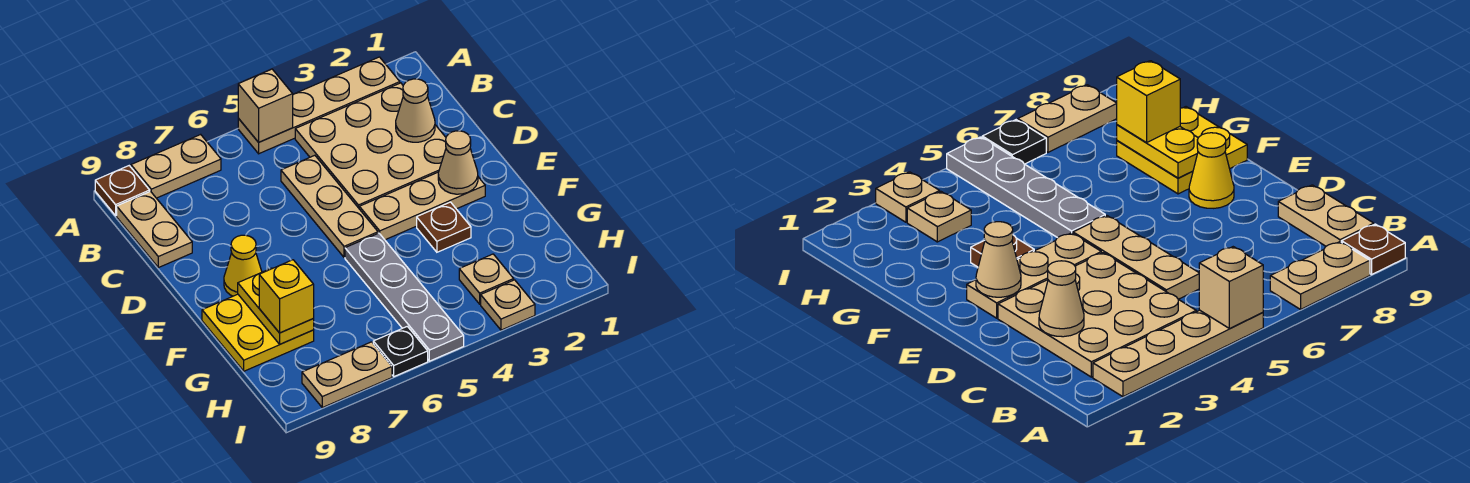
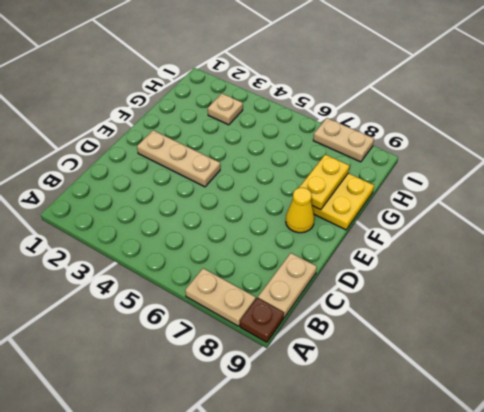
none -> tan plate A2:A5 level 1
none -> tan plate B2:D4 level 1
none -> tan plate C5:E5 level 1

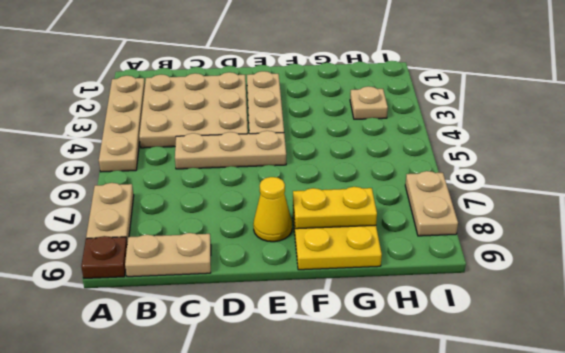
none -> brown plate F3 level 1
none -> grey plate F5:I5 level 1
none -> tan plate I3 level 1

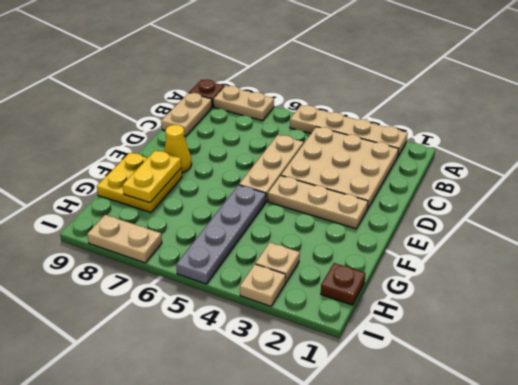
brown plate H1 level 1 -> brown plate F3 level 1
none -> black plate I6 level 1
none -> tan brick A5 level 2
none -> tan cone C2 level 2

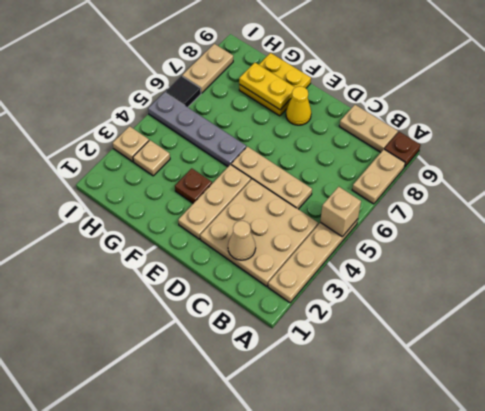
black tile I6 level 1 -> black plate I6 level 1
none -> tan cone E2 level 2
none -> yellow brick G8 level 3

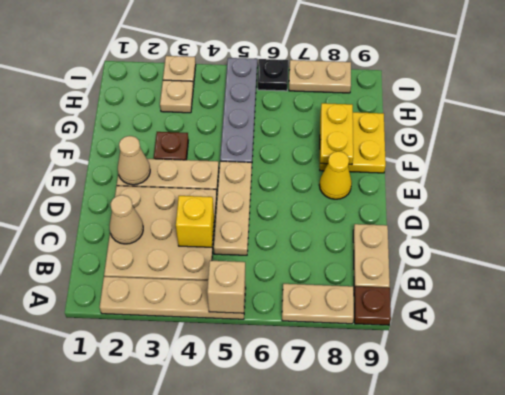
yellow brick C4 level 2 -> yellow brick G8 level 3

